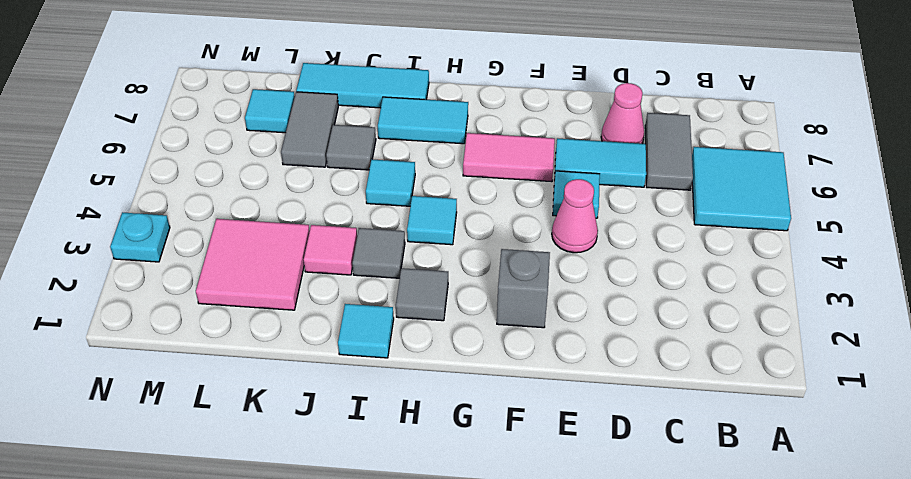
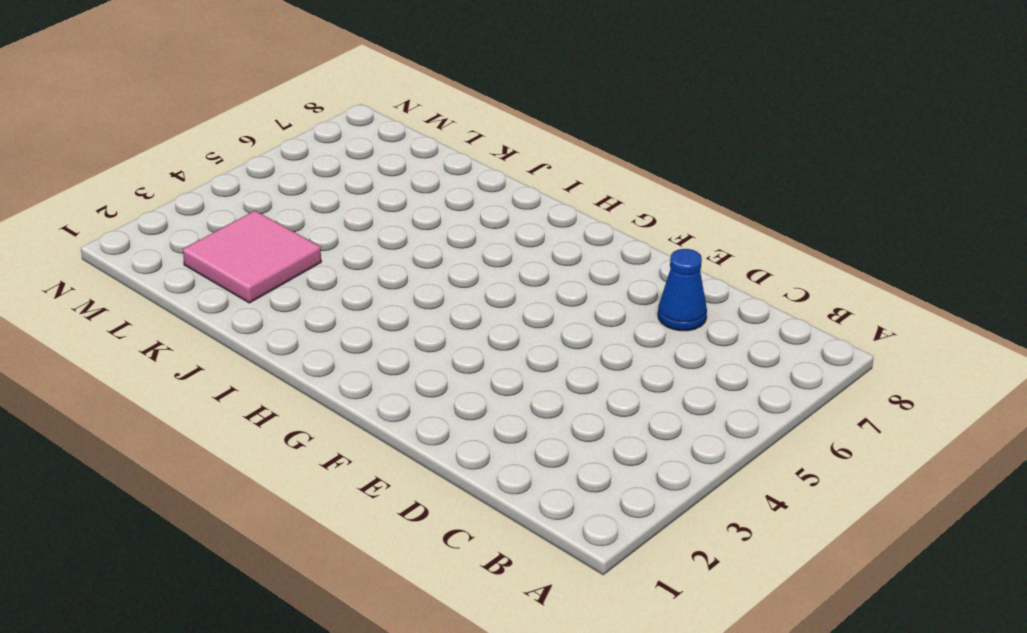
blue cone D7 level 1 -> pink cone D7 level 1
none -> cyan tile A5:B6 level 1
none -> grey tile C6:C7 level 1
none -> cyan tile D6:E6 level 1

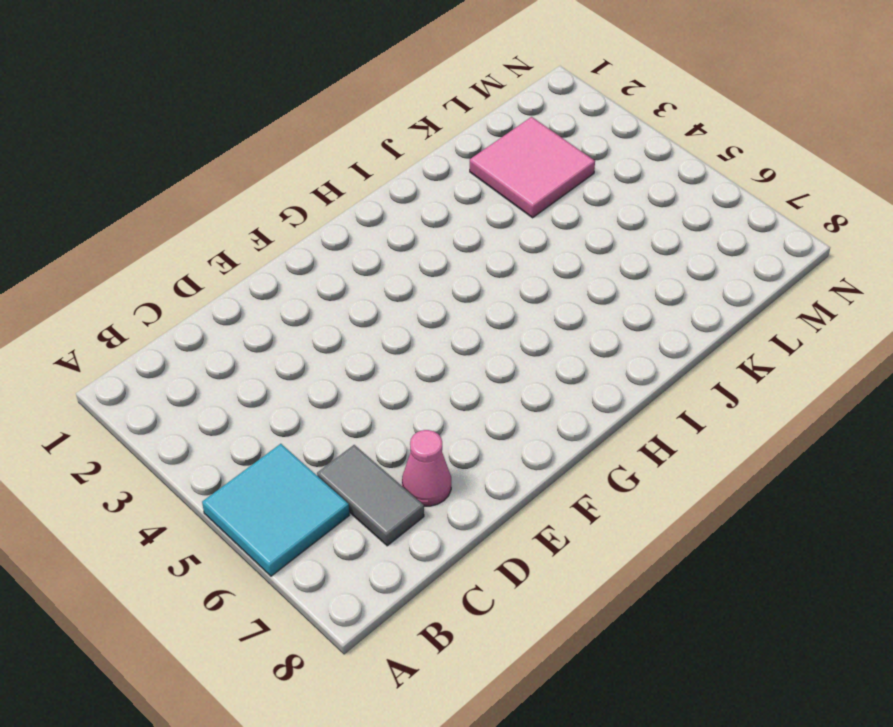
none -> cyan tile D6:E6 level 1
none -> pink cone E4 level 1
none -> cyan tile E5 level 1

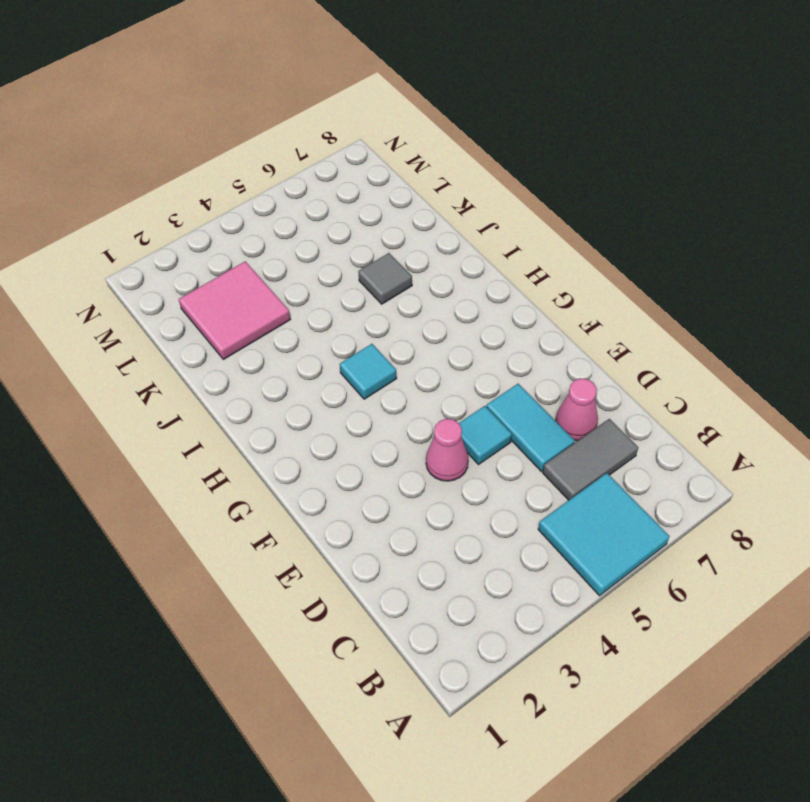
none -> grey brick F2 level 1
none -> pink tile F6:G6 level 1
none -> grey tile H2 level 1

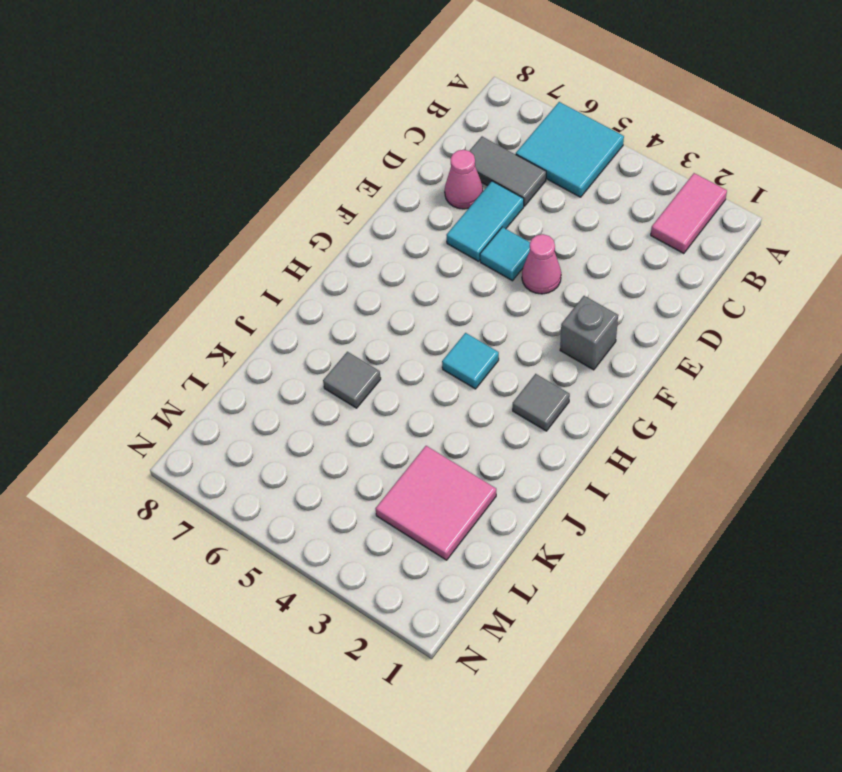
pink tile A2:B2 level 1 -> pink tile F6:G6 level 1
none -> cyan tile H7:I7 level 1
none -> cyan tile I1 level 1
none -> grey tile I3 level 1

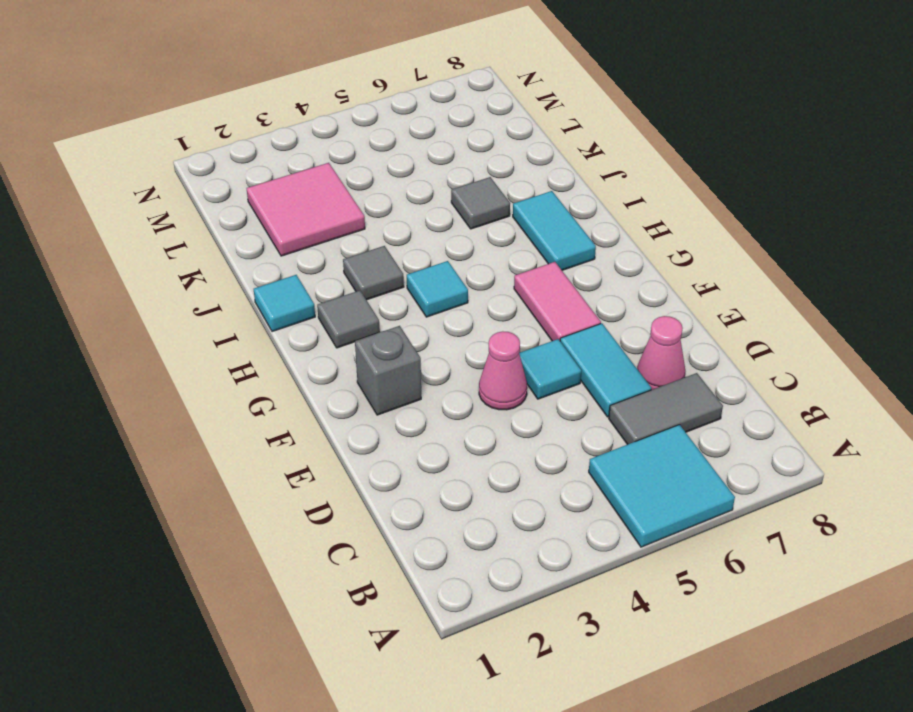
none -> cyan tile I5 level 1
none -> cyan tile I8:K8 level 1
none -> pink tile J3 level 1

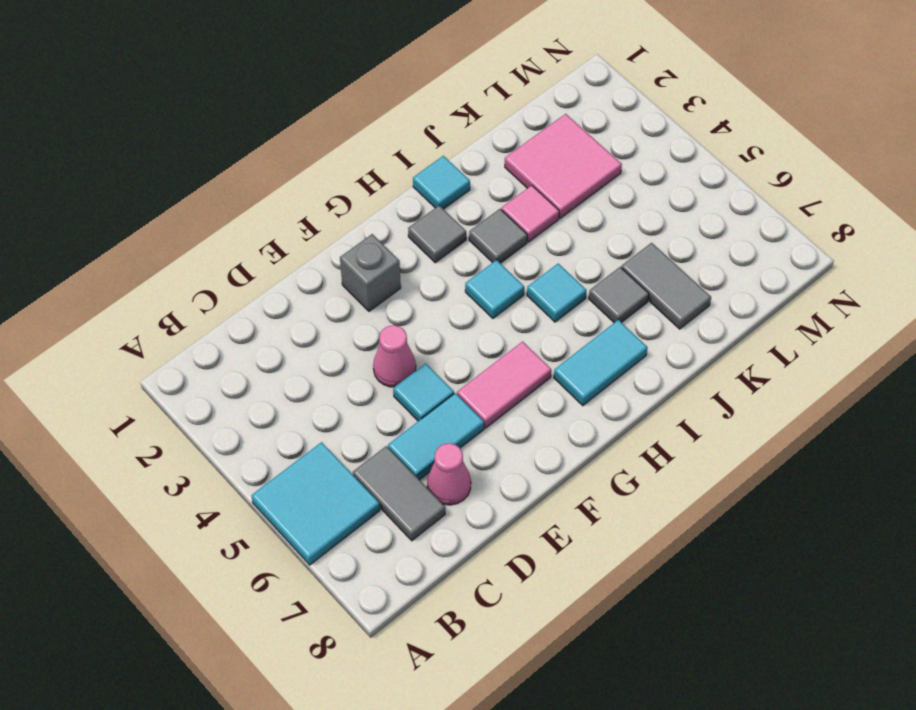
none -> cyan tile I8:K8 level 1
none -> cyan tile L7 level 1
none -> cyan plate N3 level 1

